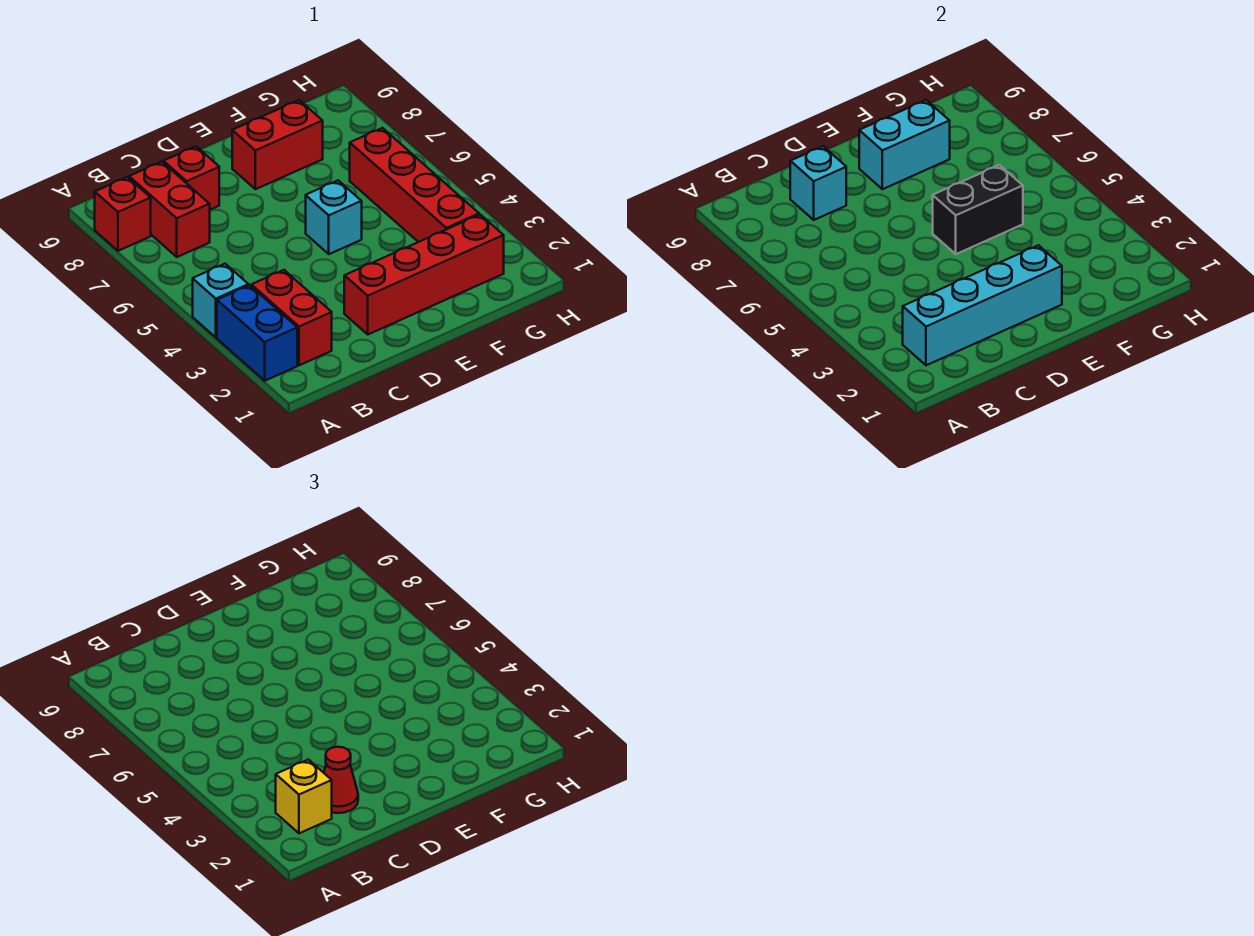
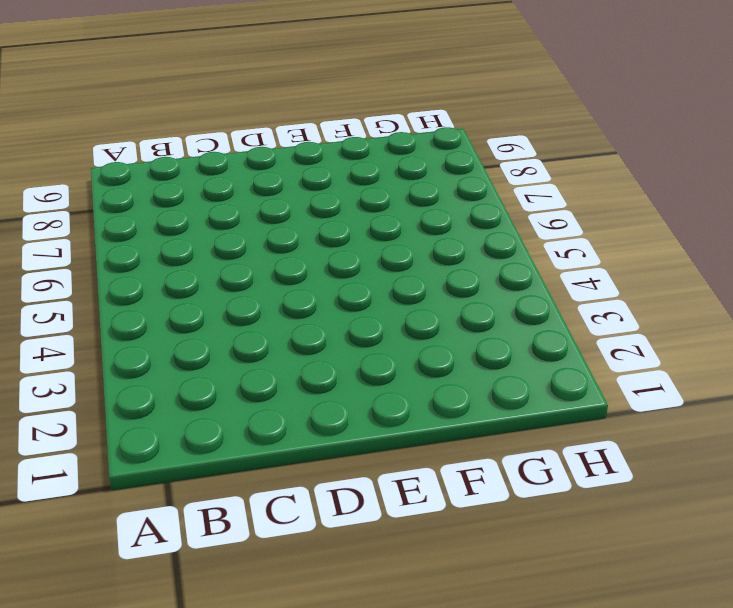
none -> blue brick A2:A3 level 1
none -> cyan brick A4 level 1
none -> red brick A8 level 1

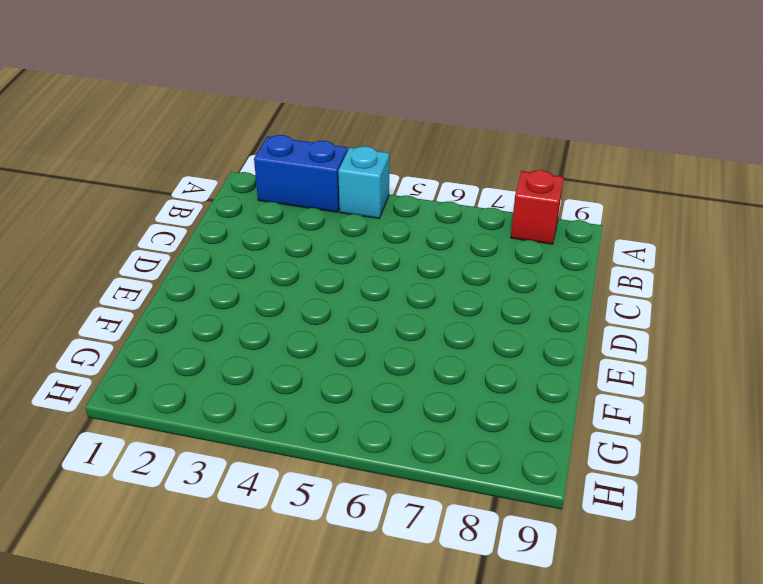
none -> red brick B2:B3 level 1
none -> red brick B7:B8 level 1
none -> red brick C8 level 1

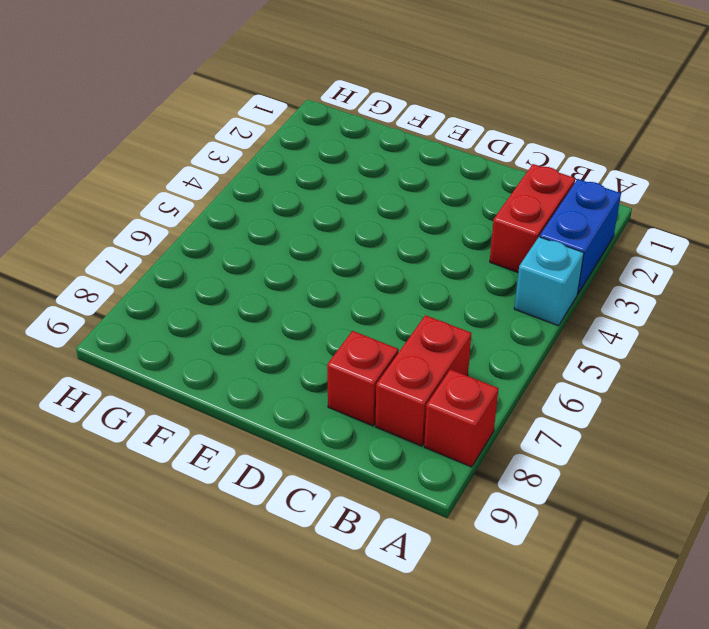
none -> red brick D2:G2 level 1
none -> cyan brick E5 level 1
none -> red brick E8:F8 level 1

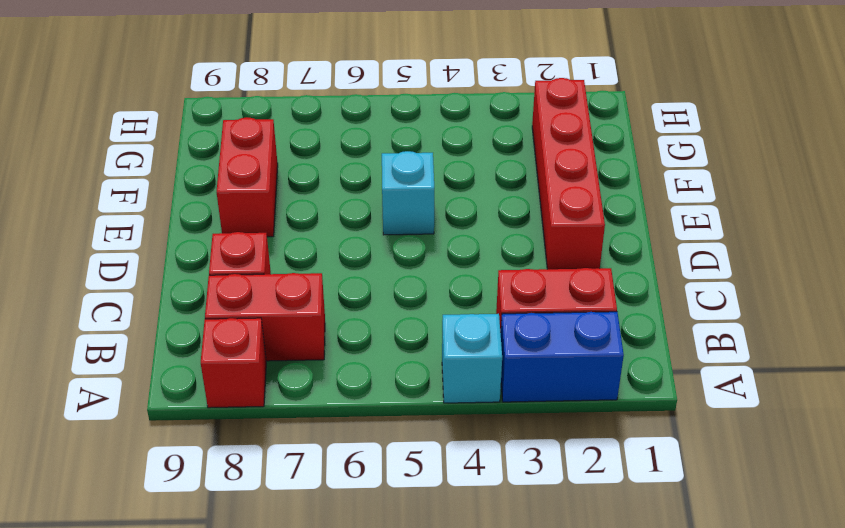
none -> red brick G3:G6 level 1
none -> cyan brick B2:E2 level 2
none -> cyan brick C8 level 2

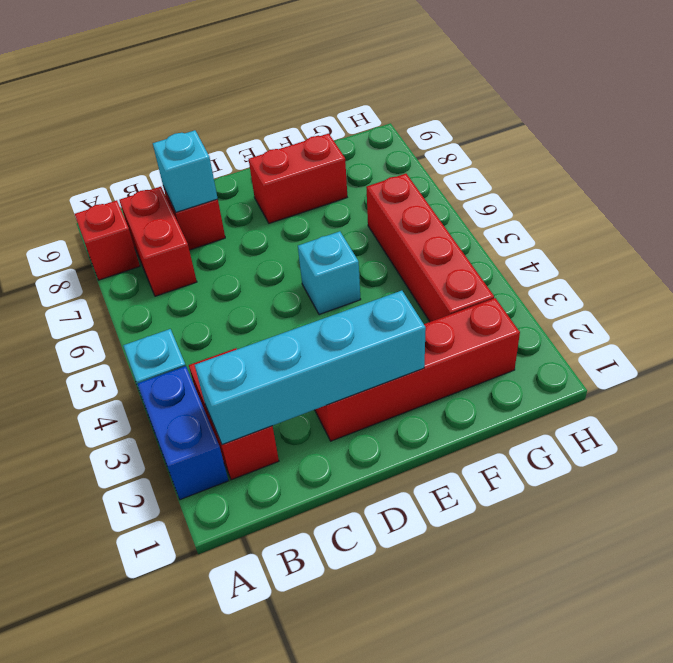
none -> black brick E5:F5 level 2
none -> cyan brick E8:F8 level 2
none -> yellow brick B2 level 3

